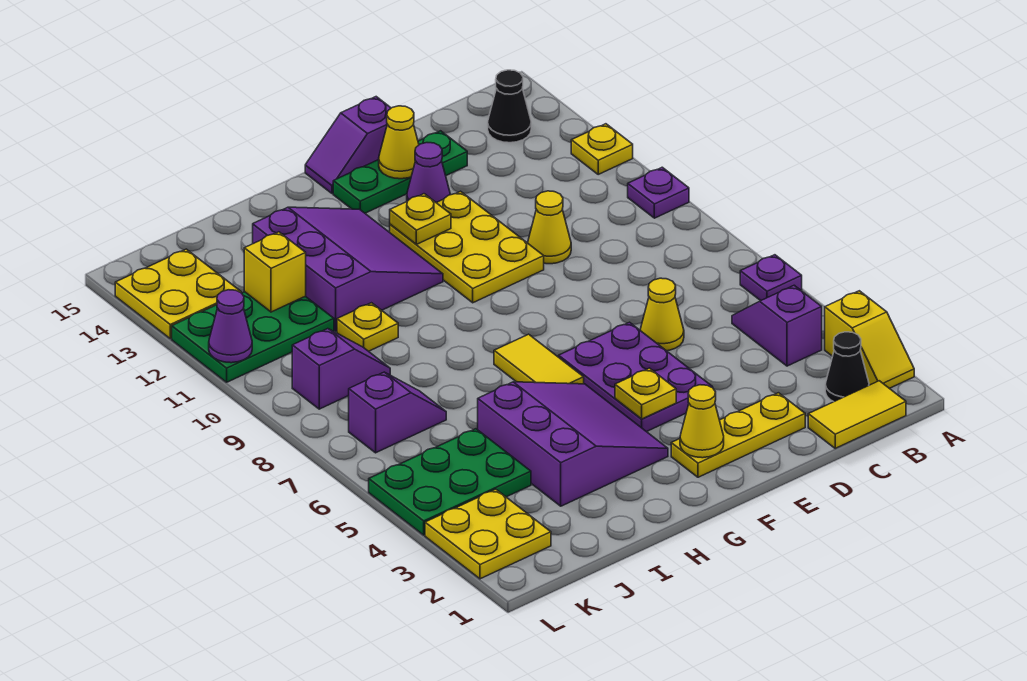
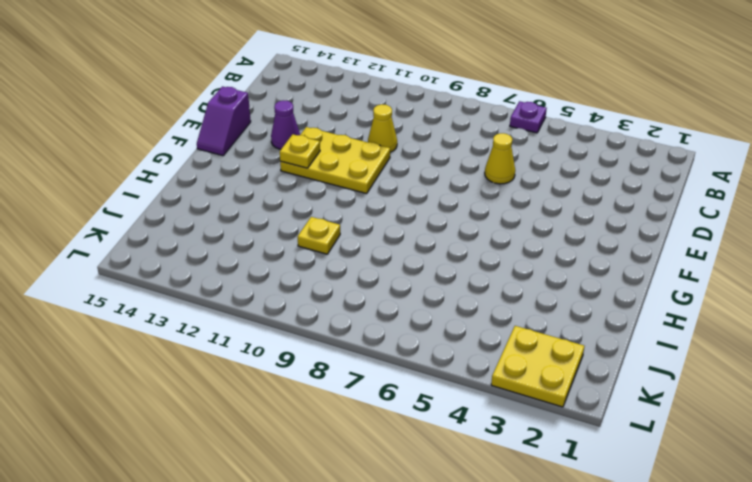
none -> yellow slope A2:A3 level 1 top 3
none -> purple plate A10 level 1
none -> yellow plate A12 level 1
none -> yellow tile B1:C1 level 1

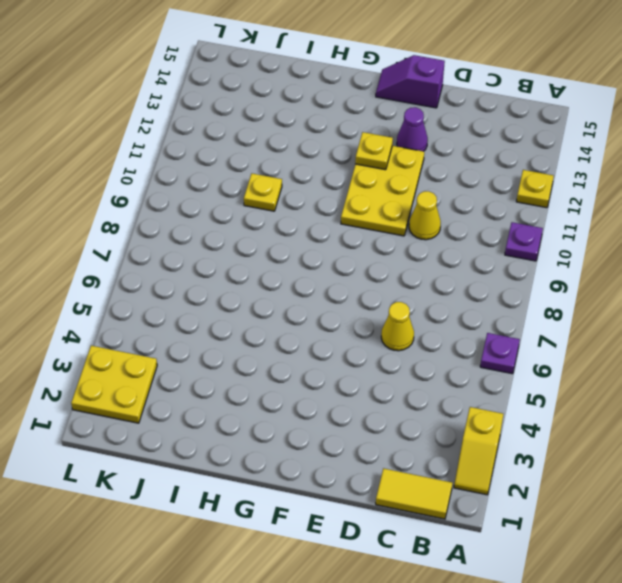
none -> black cone B2 level 1
none -> purple slope B4:B5 level 1 top 4
none -> black cone B14 level 1
none -> yellow plate D2:F2 level 1

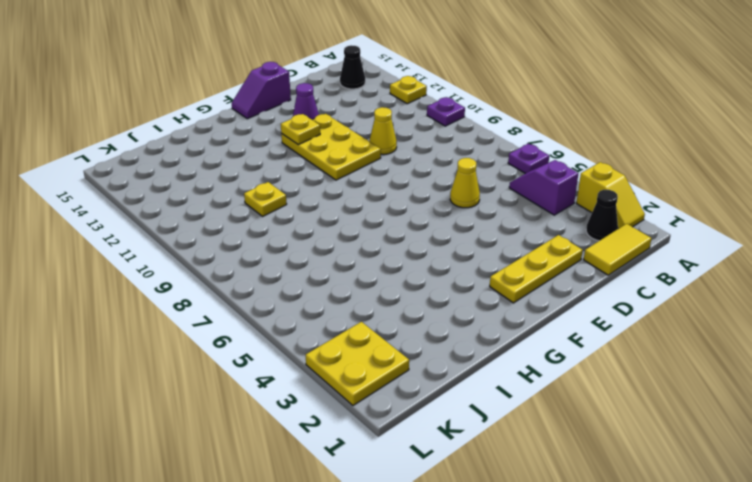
none -> green plate D14:F14 level 1
none -> purple plate E4:F6 level 1
none -> purple slope G3:I5 level 1 top I
none -> yellow tile G6:G7 level 1

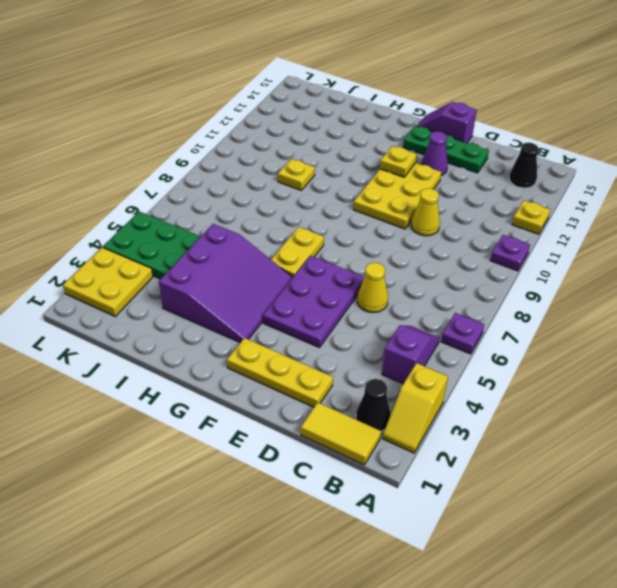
yellow plate G6:G7 level 1 -> yellow tile G6:G7 level 1
none -> purple slope G11:I13 level 1 top I
none -> purple slope J7:K7 level 1 top K
none -> purple slope J9:K9 level 1 top K
none -> green plate J11:L12 level 1

